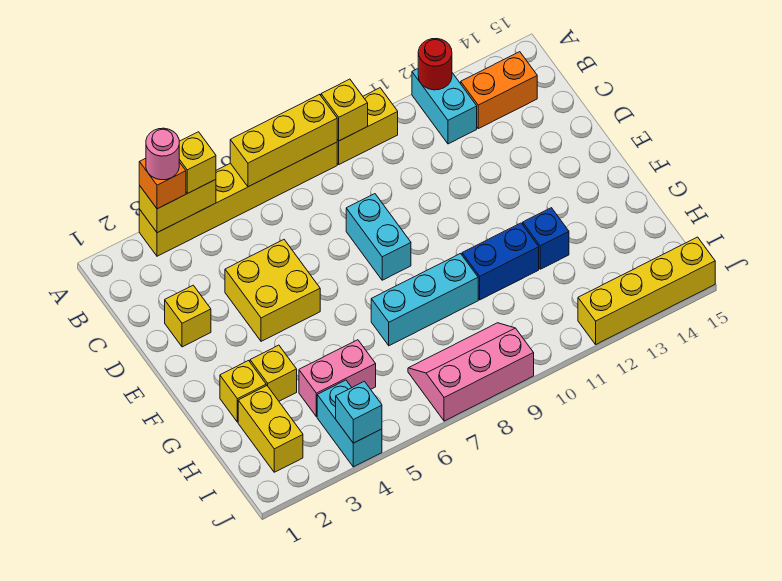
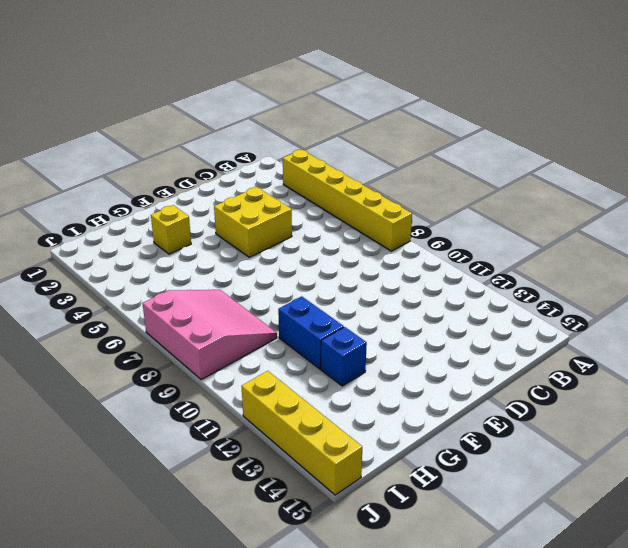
pink slope H7:J9 level 1 top J -> pink slope I7:J9 level 1 top J
none -> yellow brick A9:A10 level 1
none -> cyan brick A12:B12 level 1
none -> orange brick B13:B14 level 1

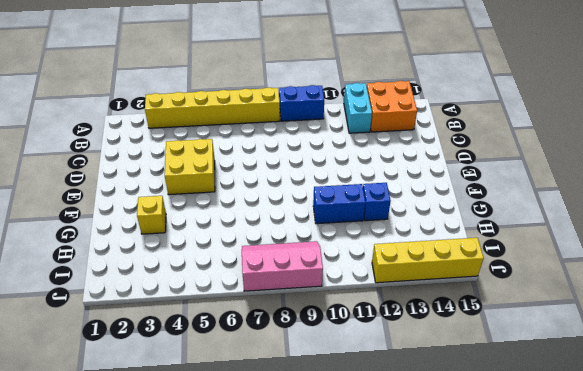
blue brick A9:A10 level 1 -> yellow brick A9:A10 level 1
orange brick A13:B14 level 1 -> orange brick B13:B14 level 1
none -> yellow brick D2 level 1
none -> cyan brick D8:E8 level 1
none -> yellow brick G2 level 1

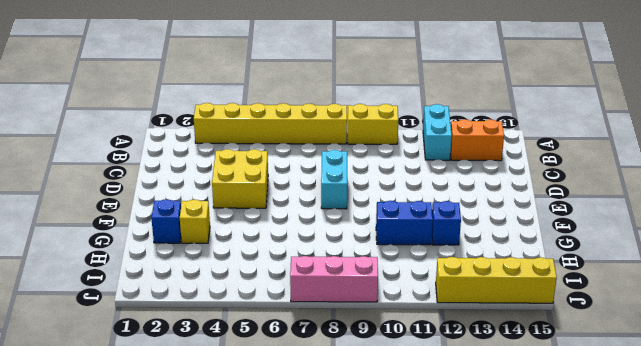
blue brick G2 level 1 -> yellow brick G2 level 1
none -> yellow brick D2 level 1
none -> cyan brick G7:G9 level 1
none -> yellow brick H2:I2 level 1

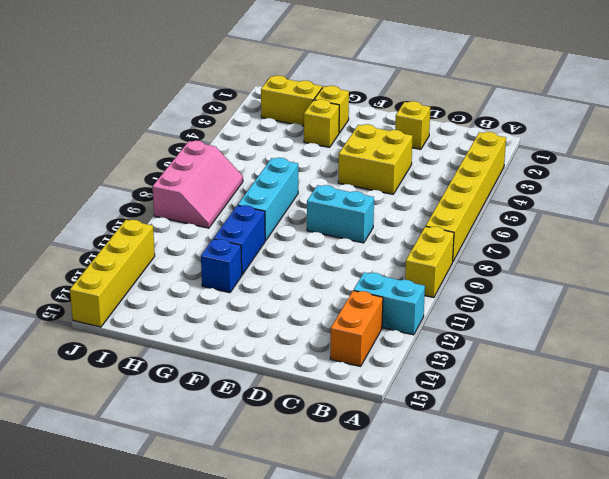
none -> pink brick H4:H5 level 1
none -> cyan brick I4:J4 level 1
none -> yellow brick A3:A4 level 2

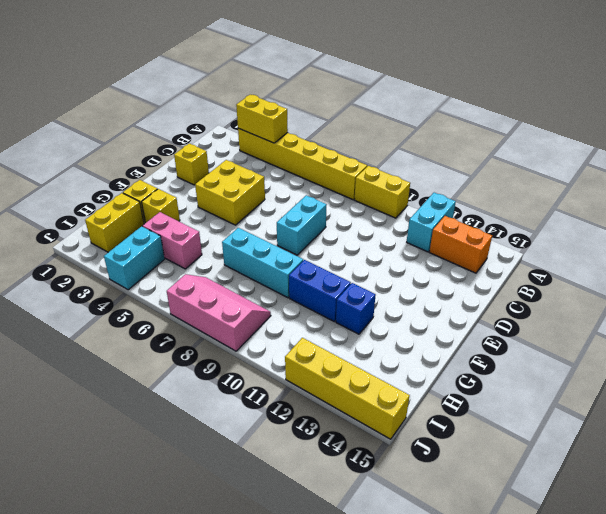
none -> yellow brick A6:A8 level 2
none -> yellow brick A9 level 2
none -> red round brick A12 level 2

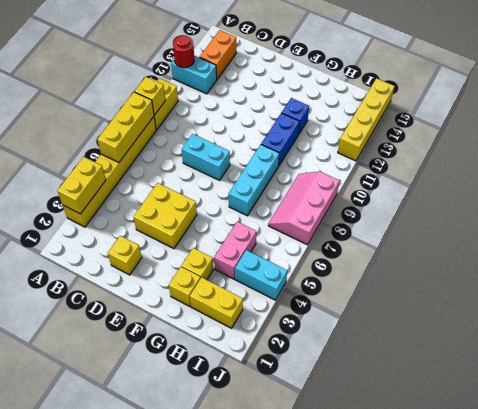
none -> cyan brick J4 level 2
none -> orange brick A3 level 3
none -> yellow brick A4 level 3

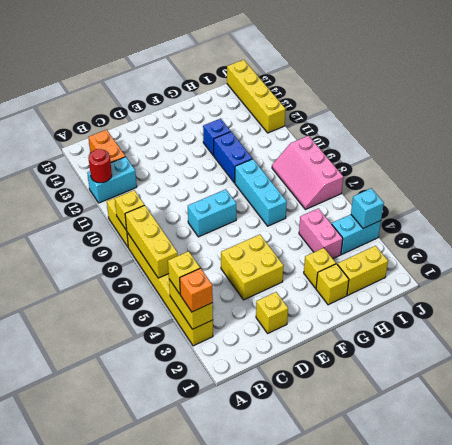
none -> pink round brick A3 level 4

